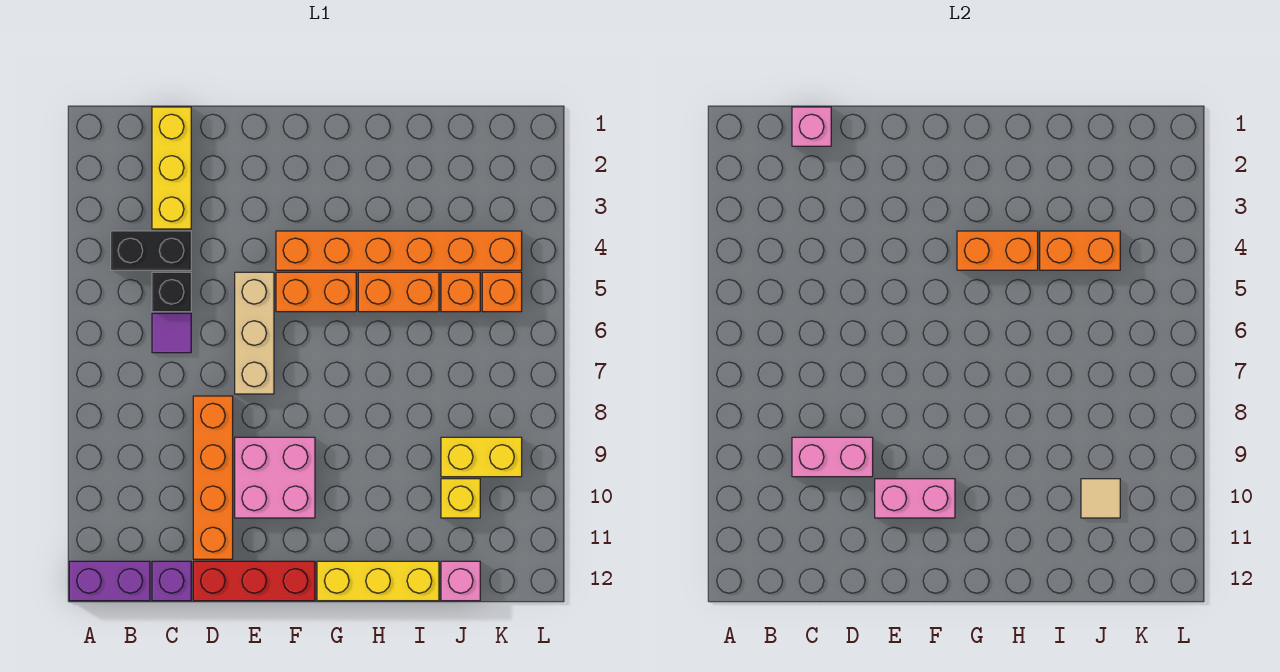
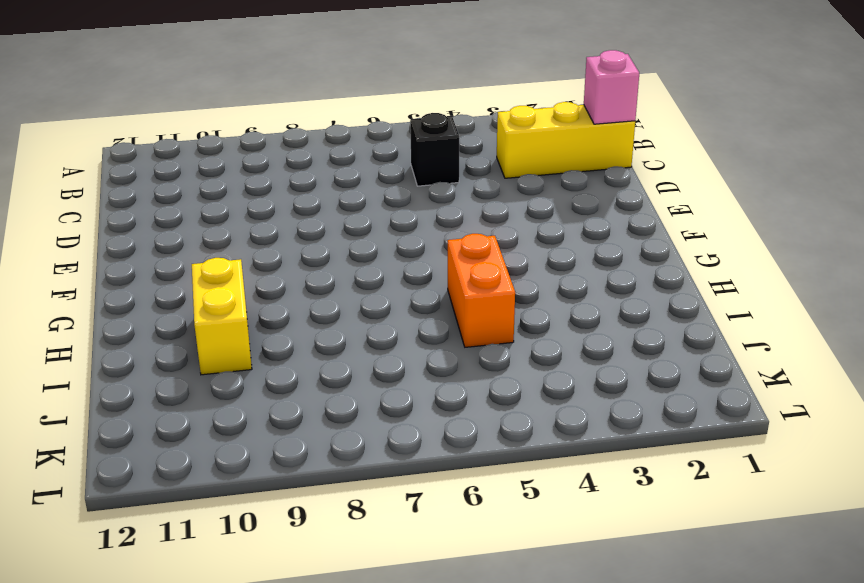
yellow brick H10:I10 level 1 -> yellow brick J9:K9 level 1
none -> purple brick A12:B12 level 1
none -> black brick B4:C4 level 1
none -> purple tile C6 level 1

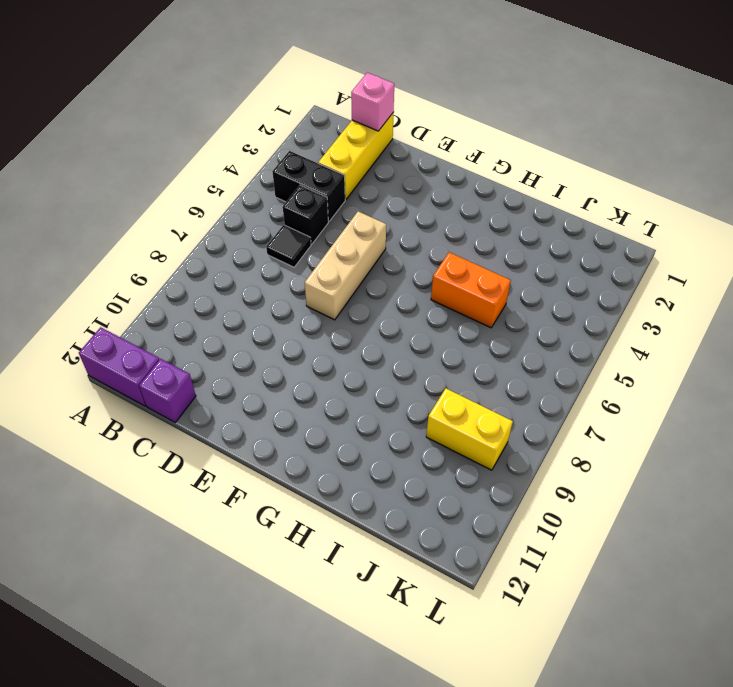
black tile C6 level 1 -> purple tile C6 level 1
none -> orange brick D8:D11 level 1
none -> red brick D12:F12 level 1
none -> pink brick E9:F10 level 1

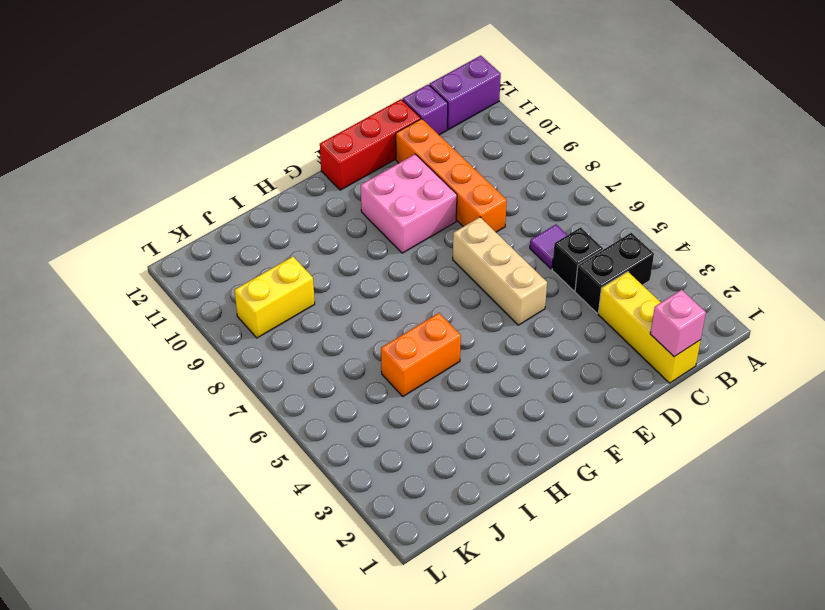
none -> orange brick F4:K4 level 1
none -> orange brick F5:G5 level 1
none -> yellow brick G12:I12 level 1

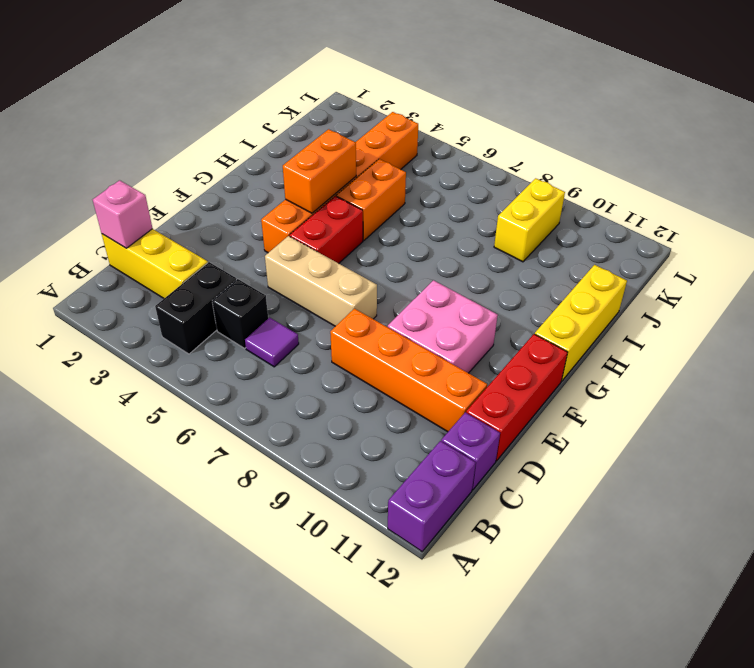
red brick F5:G5 level 1 -> orange brick F5:G5 level 1
none -> orange brick J5 level 1
none -> yellow brick J10 level 1
none -> pink brick J12 level 1

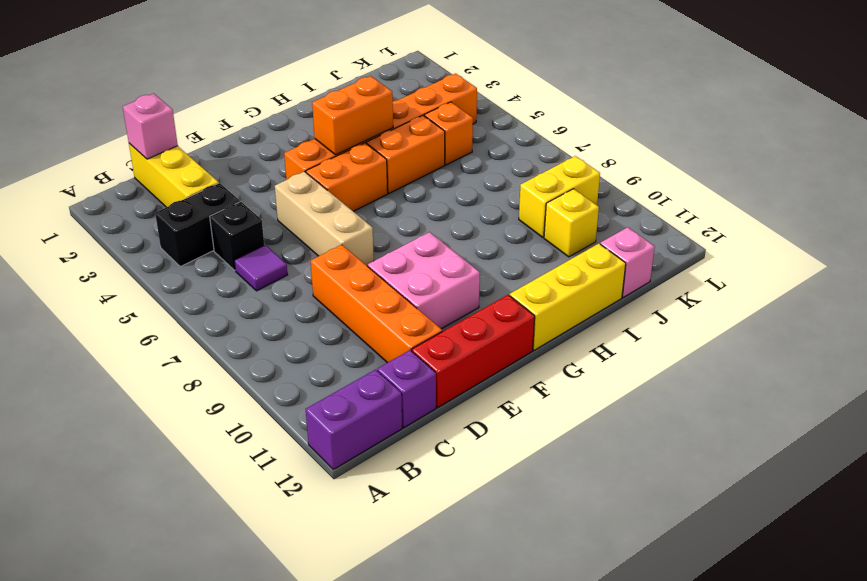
none -> orange brick K5 level 1
none -> pink brick C9:D9 level 2
none -> pink brick E10:F10 level 2

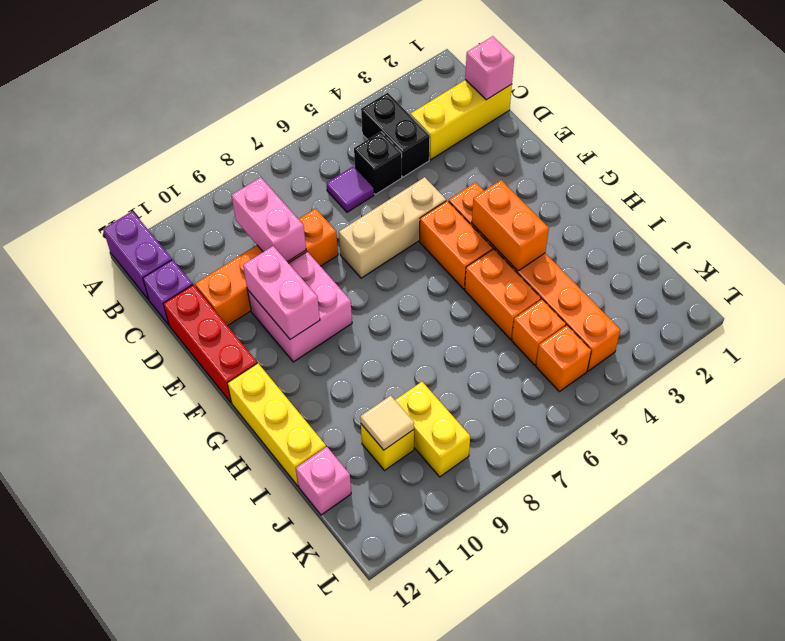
none -> orange brick I4:J4 level 2

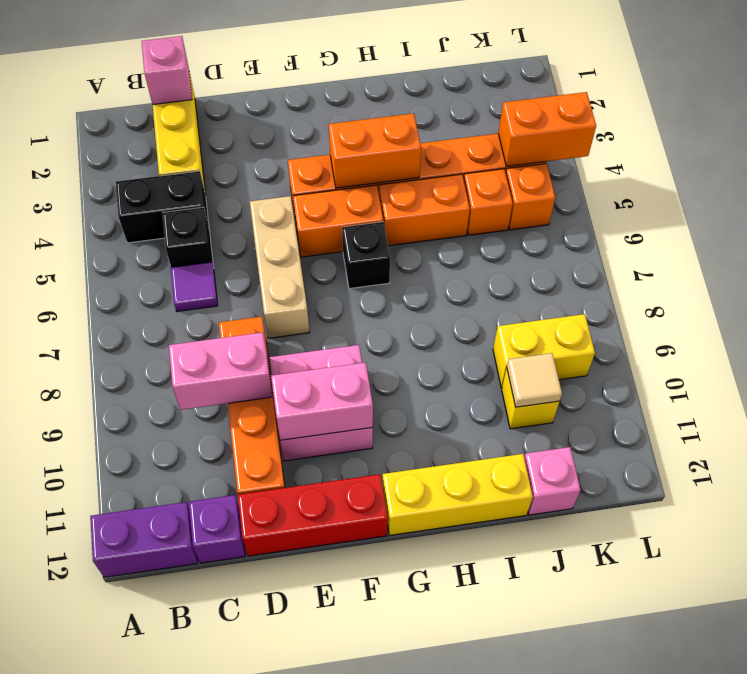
black brick G6 level 1 -> none
orange brick K4:L4 level 2 -> orange brick I4:J4 level 2

